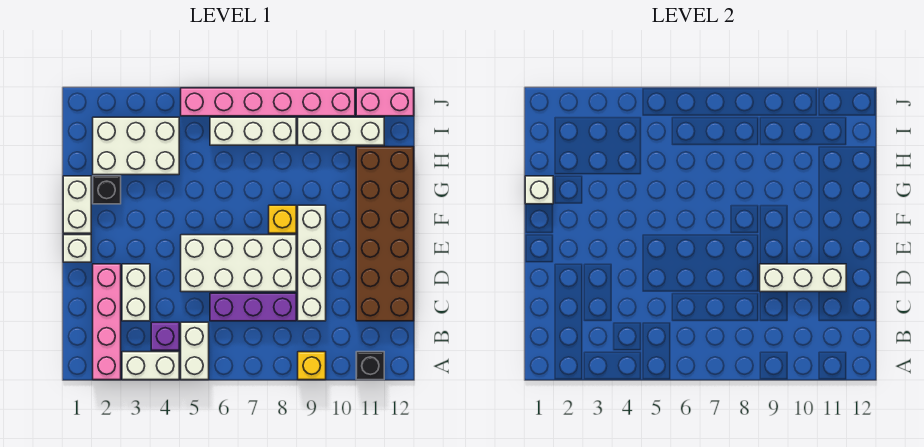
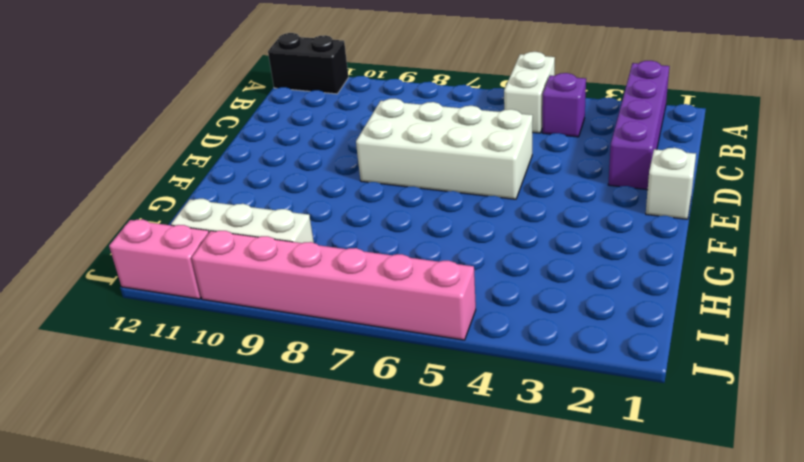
purple brick A2:D2 level 1 -> pink brick A2:D2 level 1
black brick A11:A12 level 1 -> black brick A11 level 1
none -> white brick A3:A4 level 1
none -> yellow brick A9 level 1
none -> white brick C3:D3 level 1

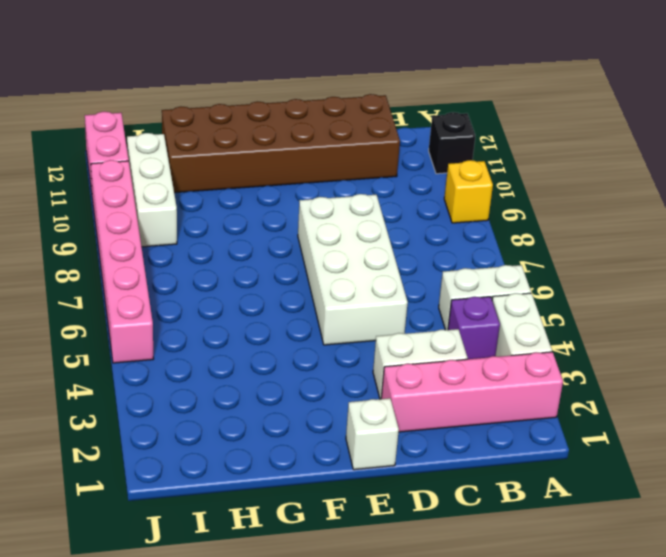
none -> purple brick C6:C8 level 1
none -> white brick C9:F9 level 1
none -> white brick F1:G1 level 1

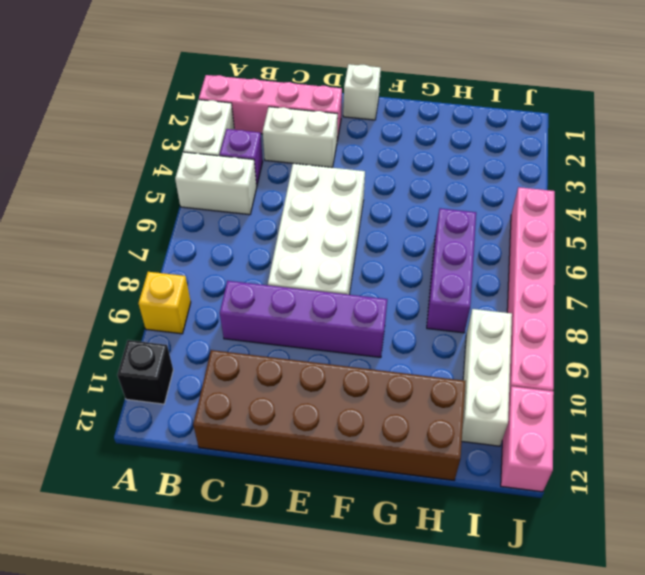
purple brick C9:F9 level 1 -> white brick C9:F9 level 1
purple brick H6:H8 level 1 -> purple brick C6:C8 level 1
none -> white brick F1:G1 level 1
none -> yellow brick F8 level 1
none -> black brick G2 level 1

